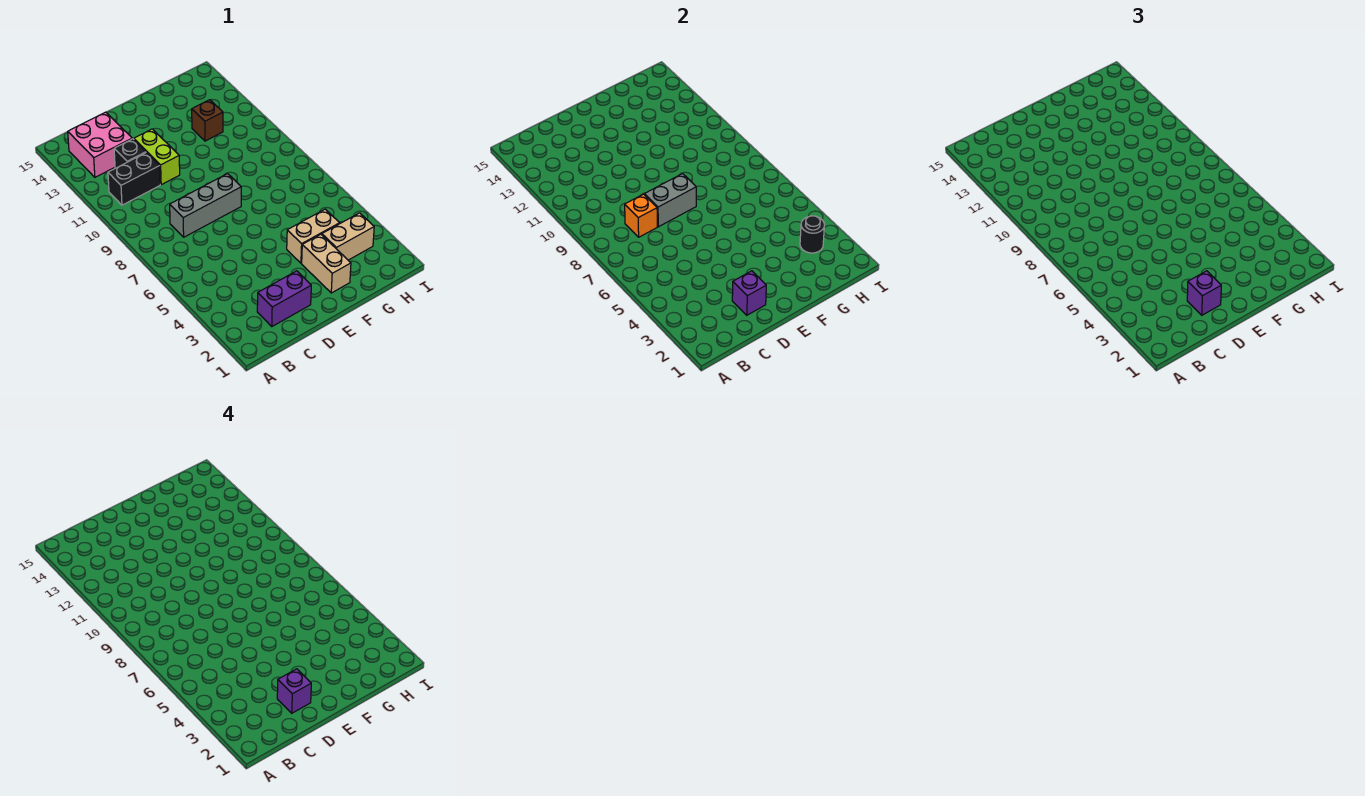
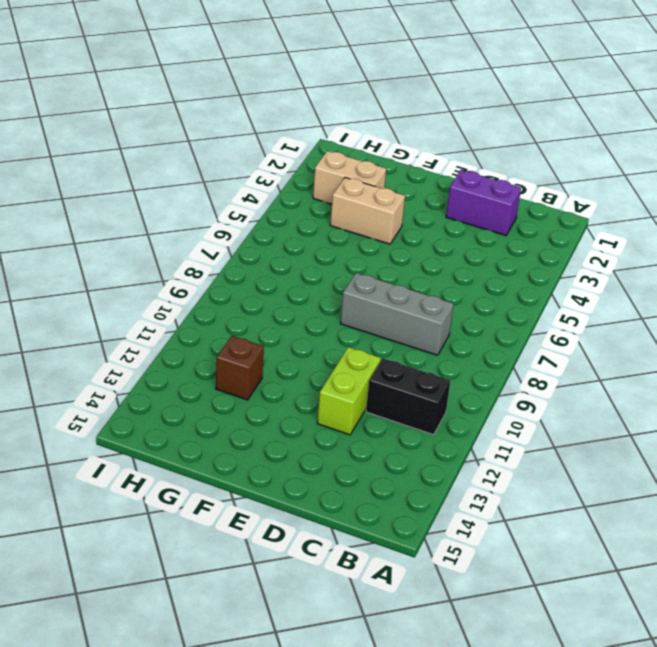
none -> pink brick B13:C14 level 1
none -> black brick C12 level 1
none -> tan brick F2:F3 level 1

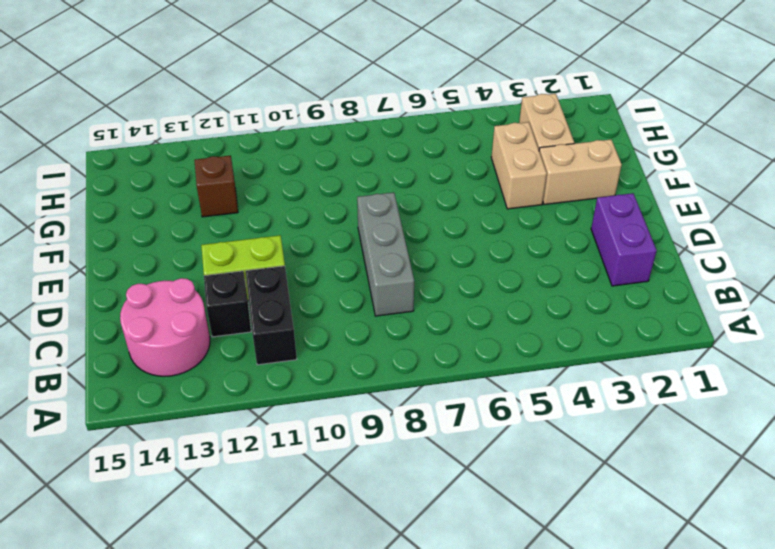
pink round brick B13:C14 level 1 -> pink brick B13:C14 level 1
none -> orange brick C8 level 2
none -> purple brick D2 level 2
none -> grey brick D8:E8 level 2

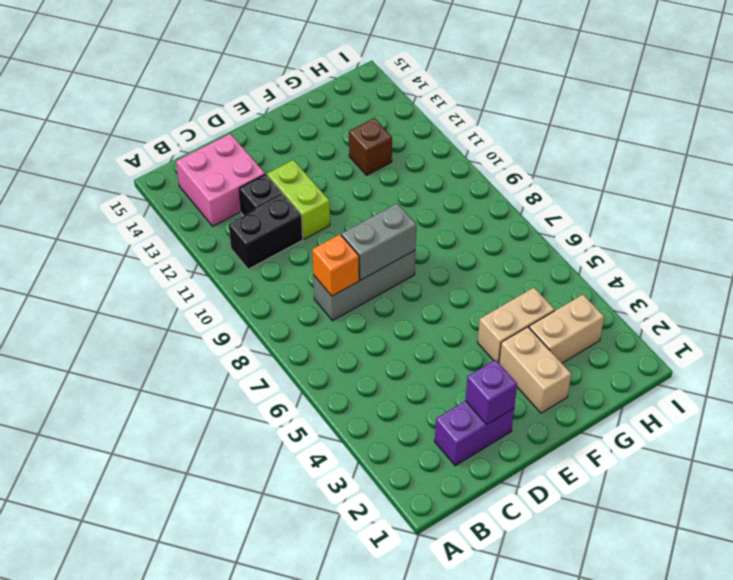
none -> black round brick H3 level 2
none -> purple brick D2 level 3
none -> purple brick D2 level 4

